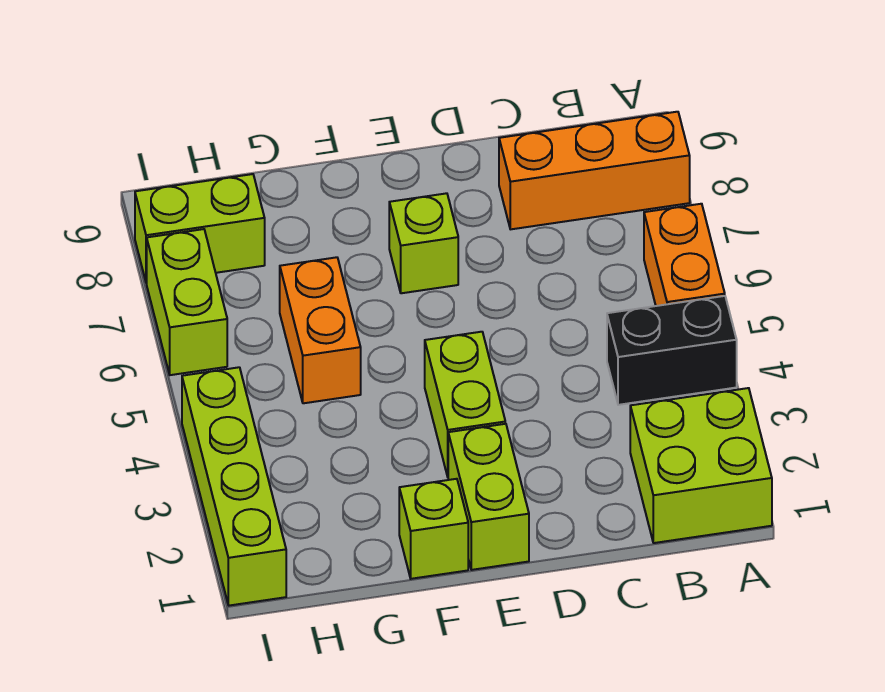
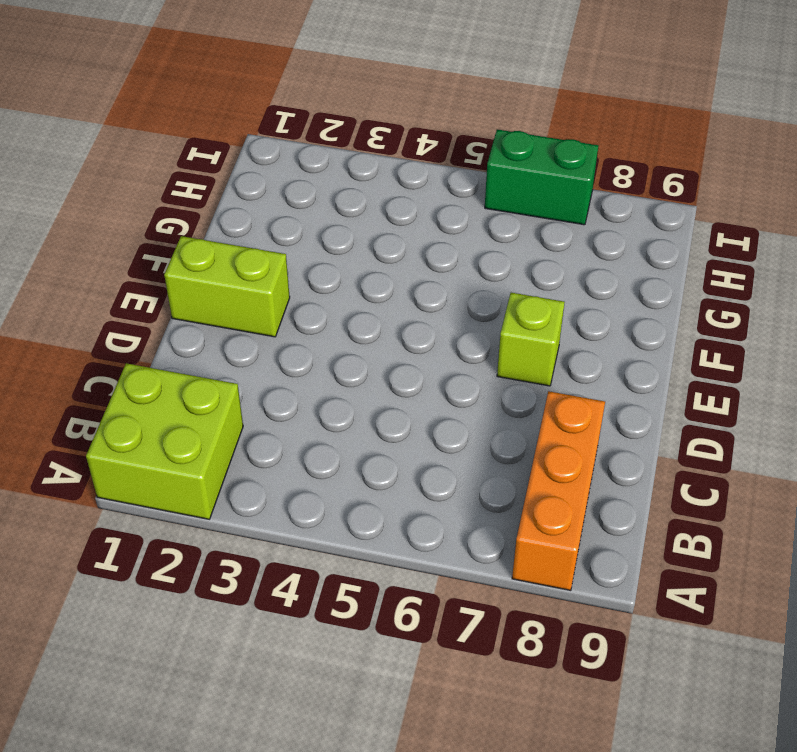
green brick I6:I7 level 1 -> lime brick I6:I7 level 1
none -> black brick A4:B4 level 1
none -> orange brick A5:A6 level 1
none -> lime brick E3:E4 level 1

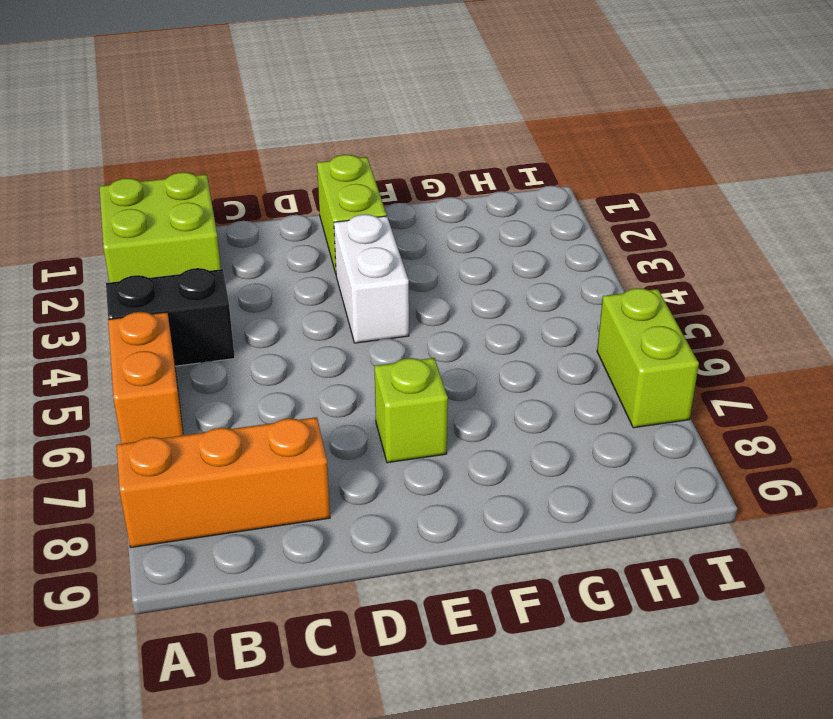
white brick E3:E4 level 1 -> lime brick E3:E4 level 1
none -> lime brick F1 level 1
none -> orange brick G5:G6 level 1
none -> lime brick H8:I8 level 1

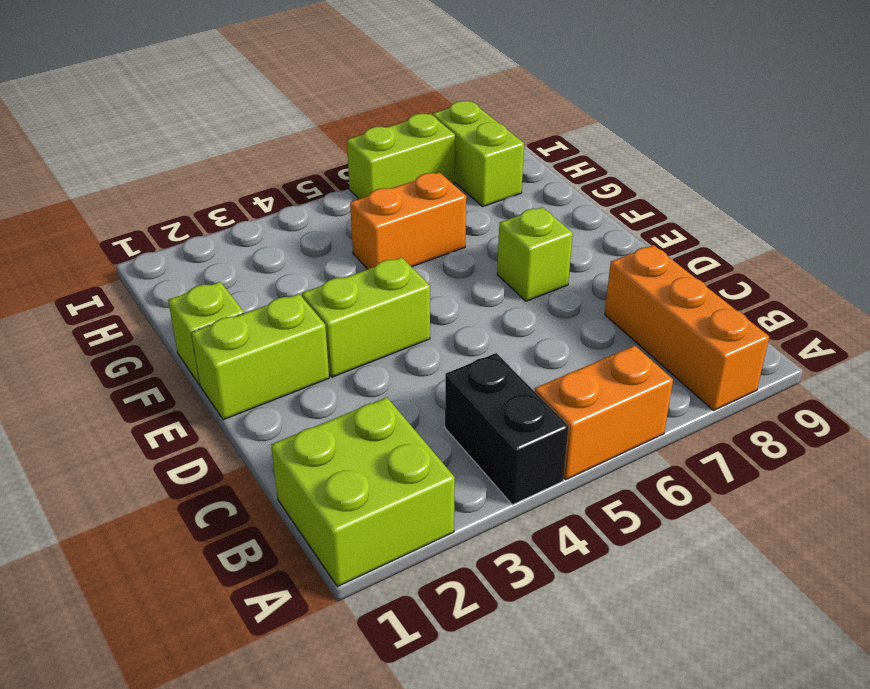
none -> lime brick I1:I4 level 1

